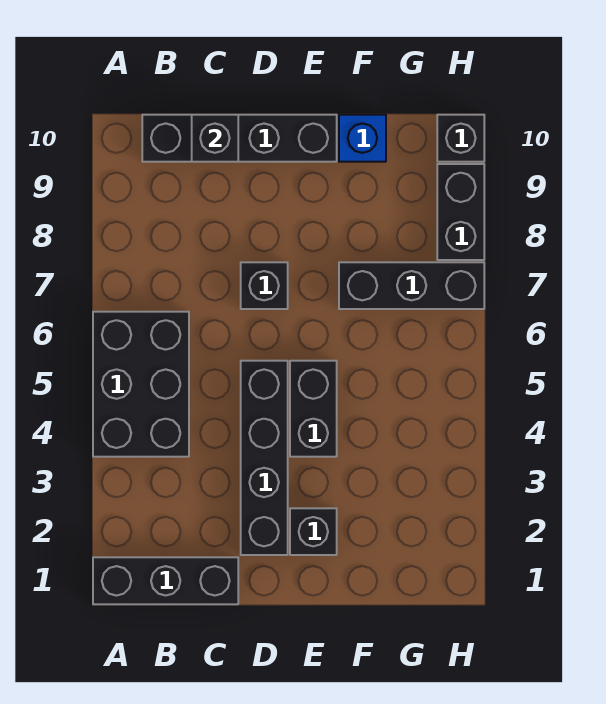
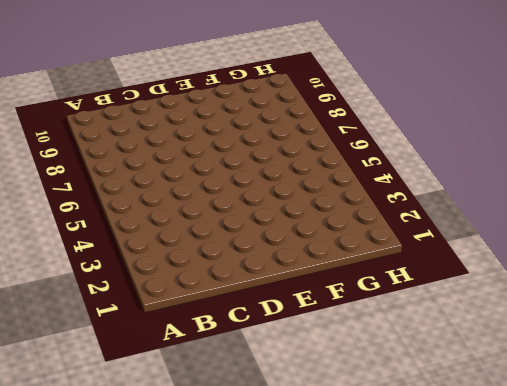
none -> black brick A1:C1 level 1
none -> black brick A4:B6 level 1
none -> black brick B10:E10 level 1

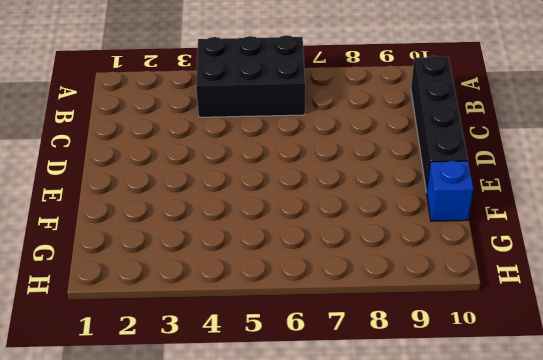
none -> black brick A1:C1 level 1
none -> black brick D2:D5 level 1
none -> black brick D7 level 1

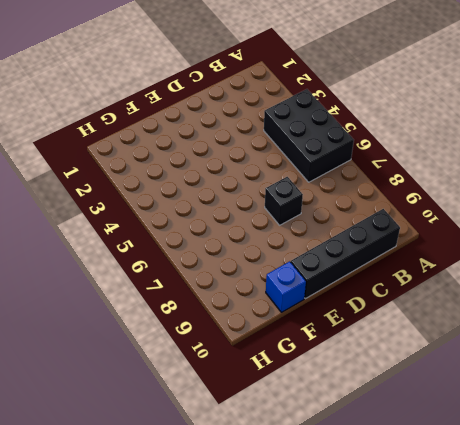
none -> black brick A1:C1 level 1
none -> black brick D2:D5 level 1
none -> black brick E2 level 1

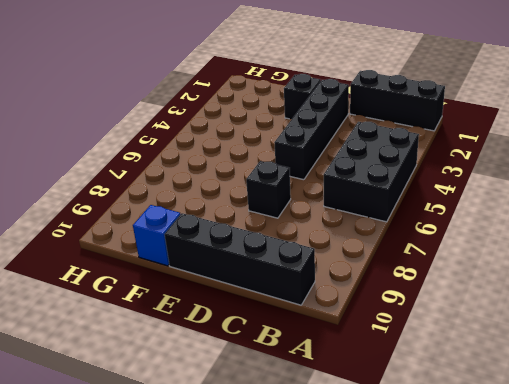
none -> black brick E4:E5 level 1
none -> black brick F7:H7 level 1
none -> black brick H8:H9 level 1

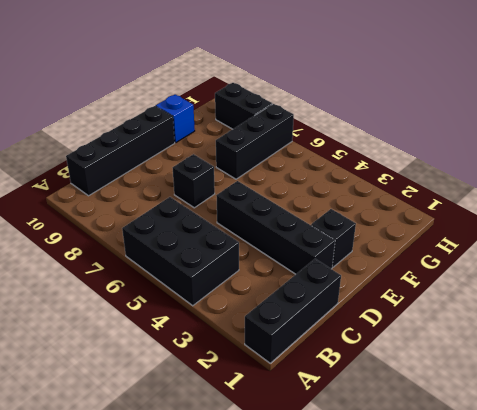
none -> black brick E4:E5 level 1
none -> black brick H10 level 1
none -> black brick C10 level 2

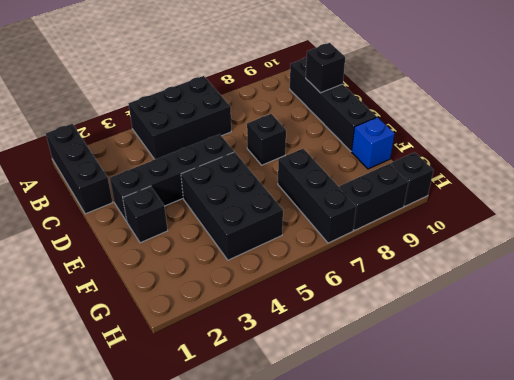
black brick E4:G5 level 1 -> black brick E4:E5 level 1

